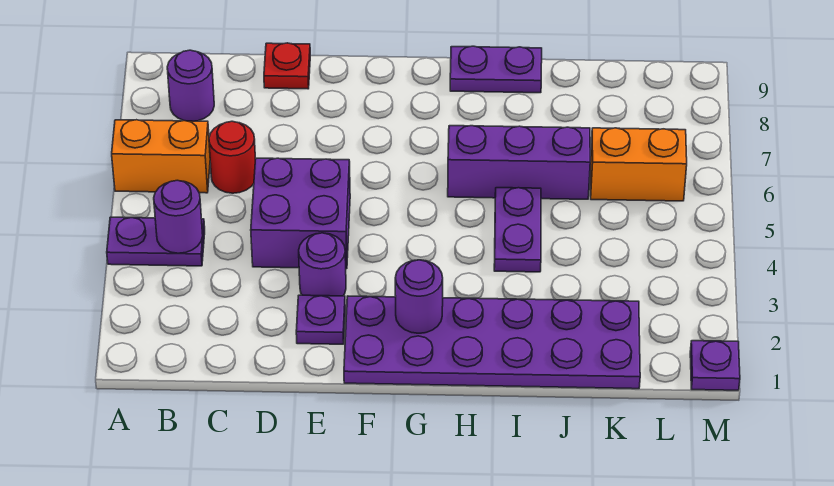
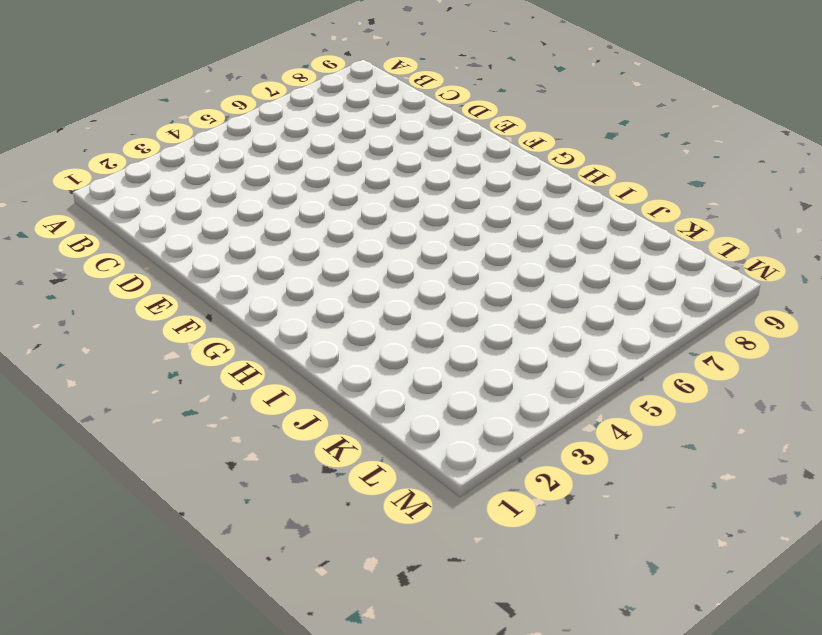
none -> purple plate A4:B4 level 1
none -> orange brick A6:B6 level 1
none -> purple round brick B8 level 1

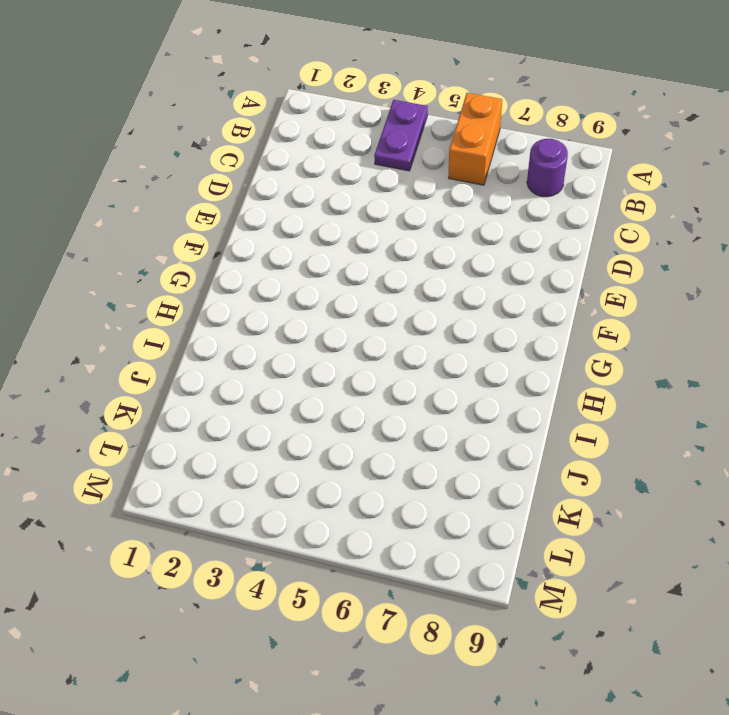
none -> red round brick C6 level 1
none -> purple brick D4:E5 level 1
none -> red plate D9 level 1

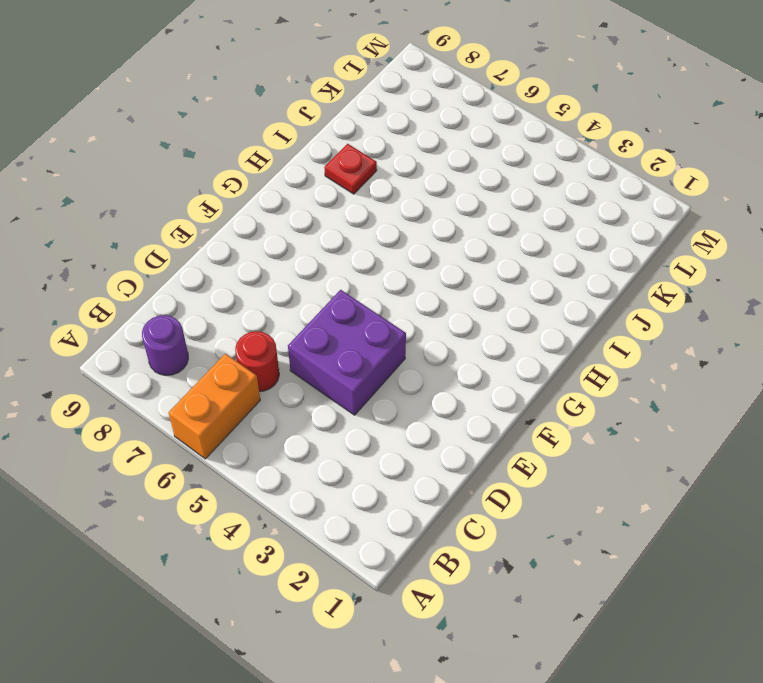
red plate I8 level 1 -> red plate D9 level 1
none -> purple plate A4:B4 level 1
none -> purple plate E2 level 1
none -> purple round brick E3 level 1

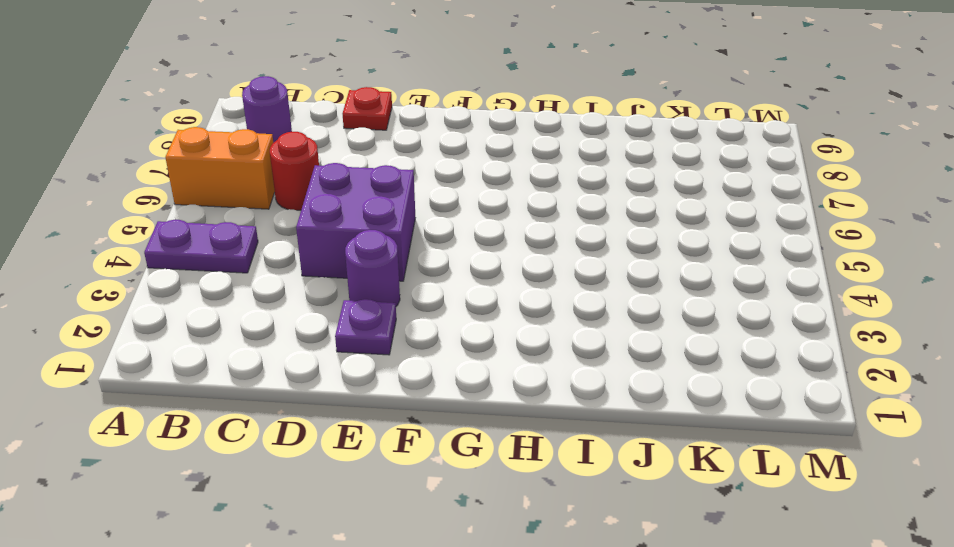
none -> purple plate F1:K2 level 1
none -> purple brick H6:J6 level 1
none -> purple plate H9:I9 level 1

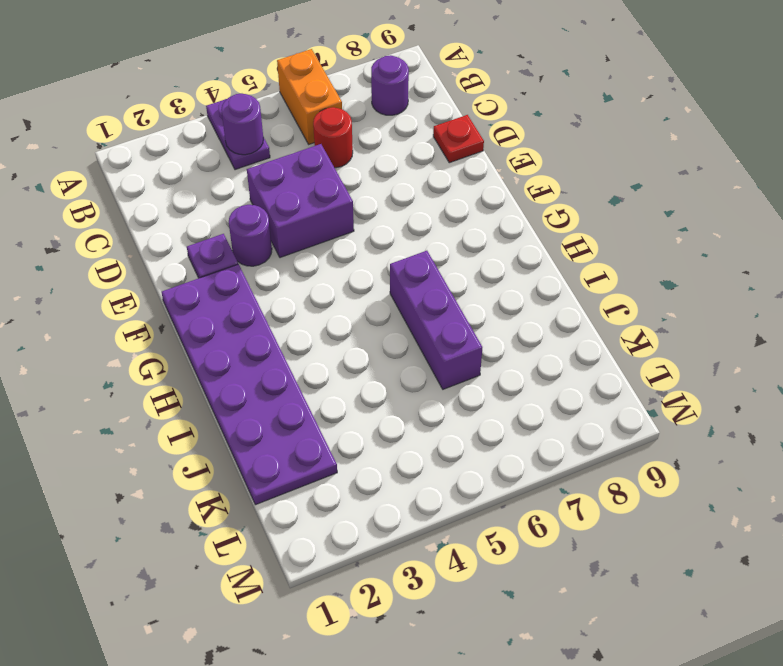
none -> purple plate H9:I9 level 1
none -> purple plate I4:I5 level 1
none -> orange brick K6:L6 level 1

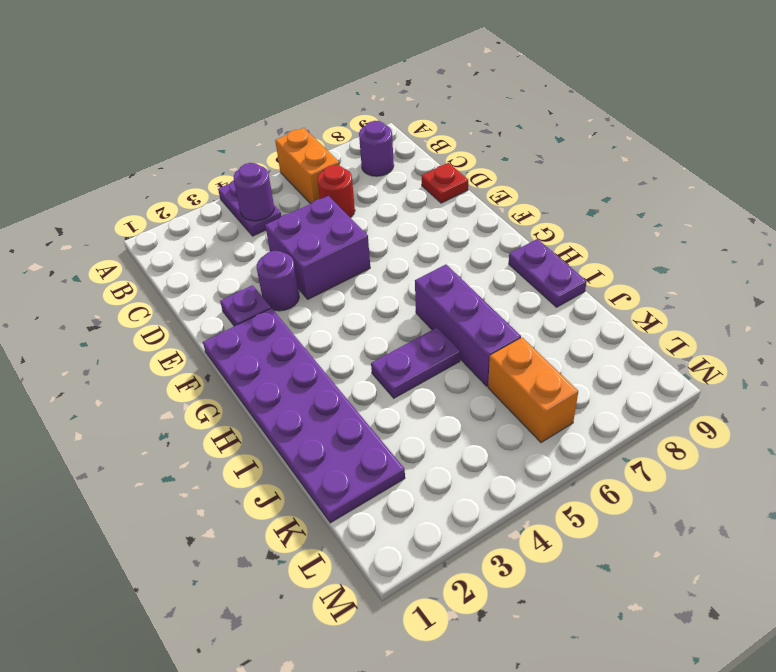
none -> purple plate M1 level 1
none -> purple round brick G2 level 2

